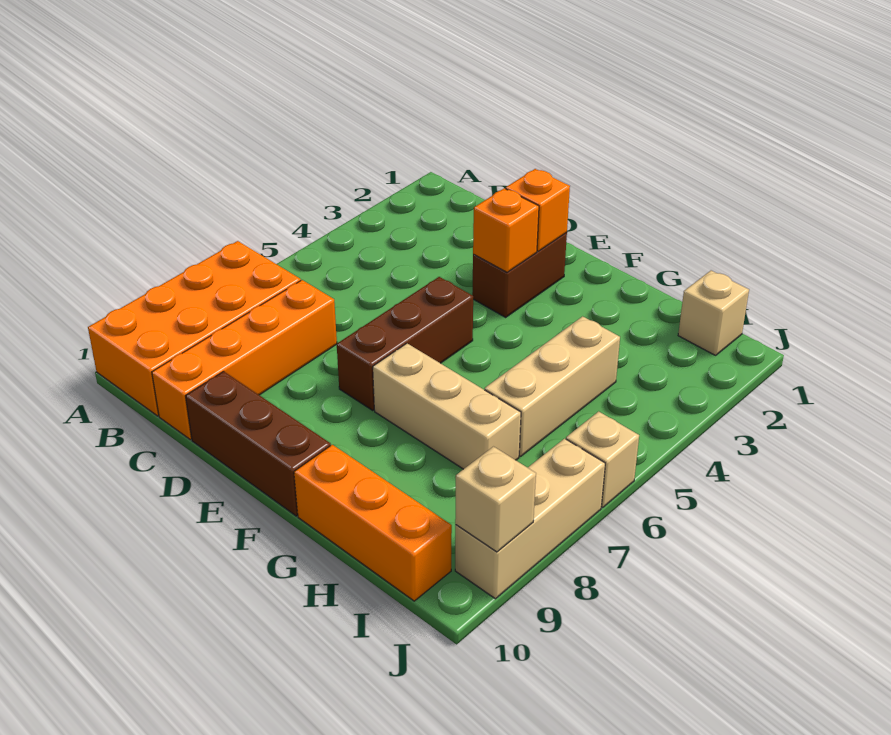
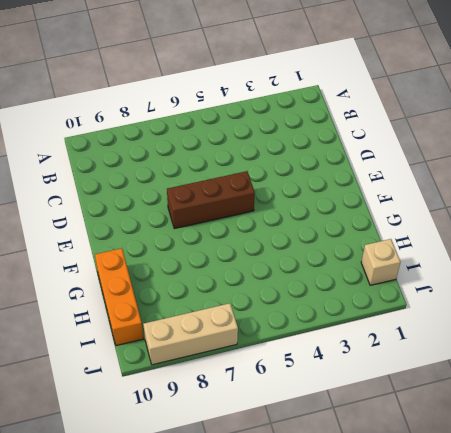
none -> orange brick A7:B10 level 1
none -> orange brick C7:C10 level 1
none -> brown brick D10:F10 level 1

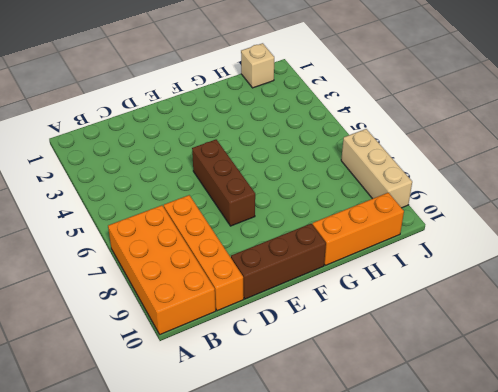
none -> brown brick E2:E3 level 1
none -> tan brick F7:H7 level 1
none -> tan brick H4:H6 level 1

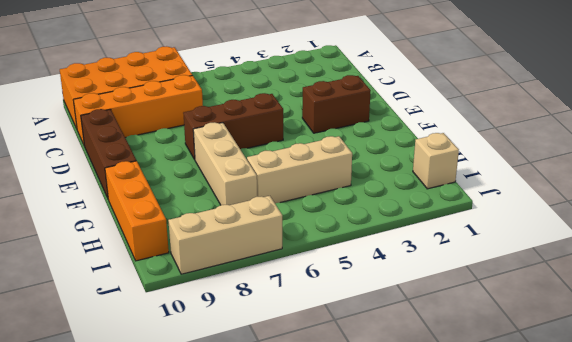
none -> tan brick J6 level 1
none -> orange brick E2 level 2
none -> orange brick E3 level 2

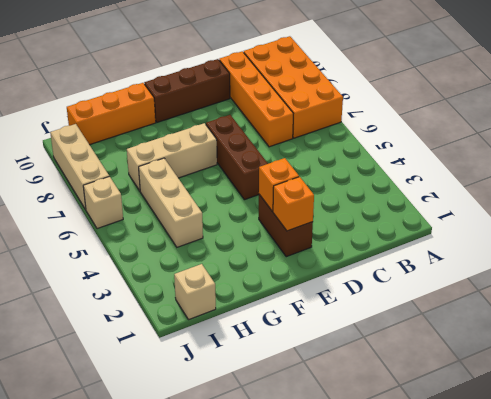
none -> tan brick J9 level 2

